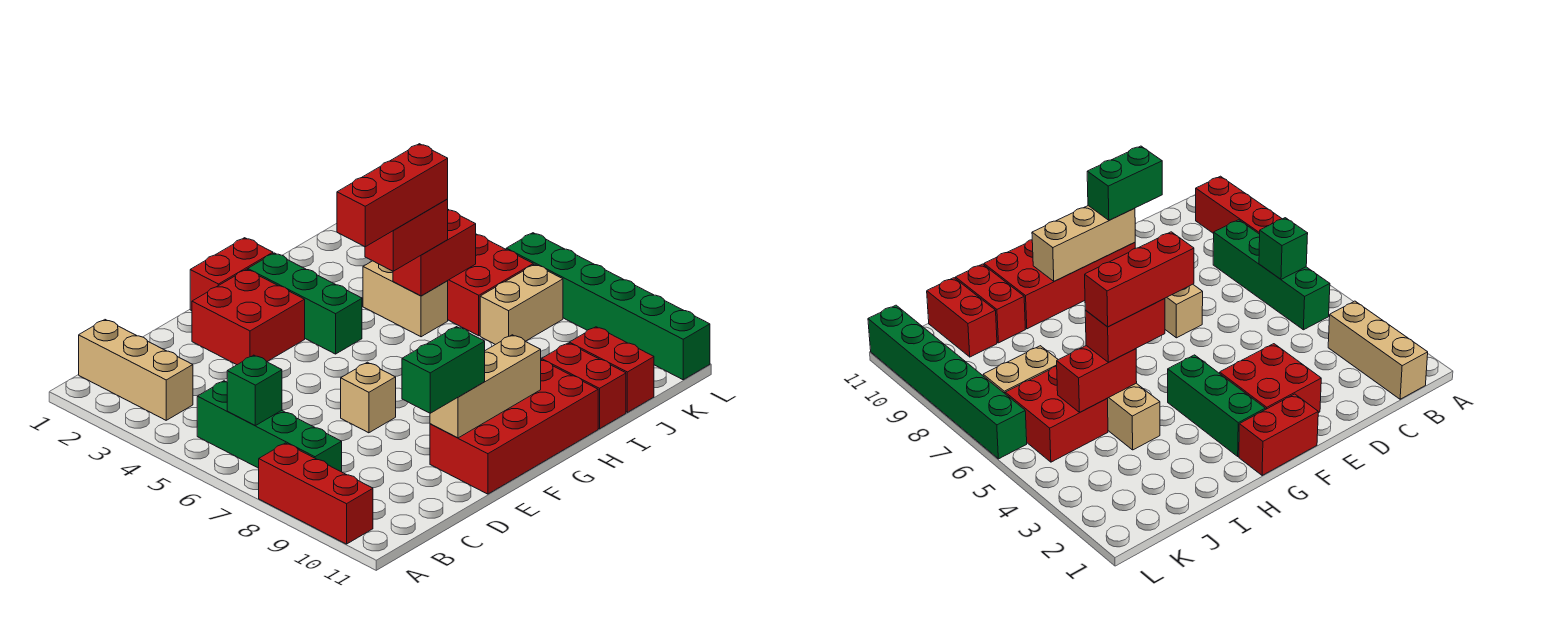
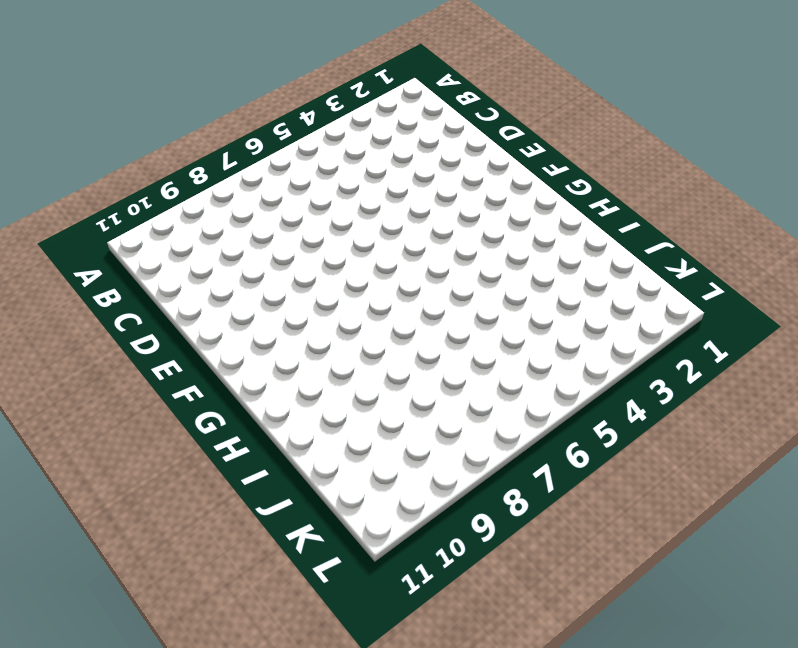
none -> red brick A8:A10 level 1
none -> tan brick B1:B3 level 1
none -> green brick B5:B8 level 1

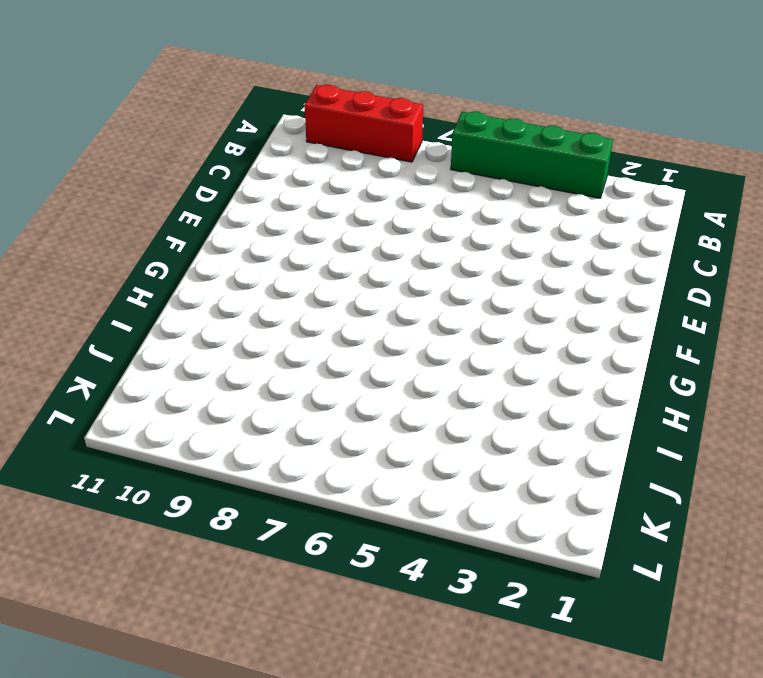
green brick A3:A6 level 1 -> green brick B5:B8 level 1
none -> tan brick B1:B3 level 1
none -> red brick E2:F3 level 1
none -> tan brick E7 level 1

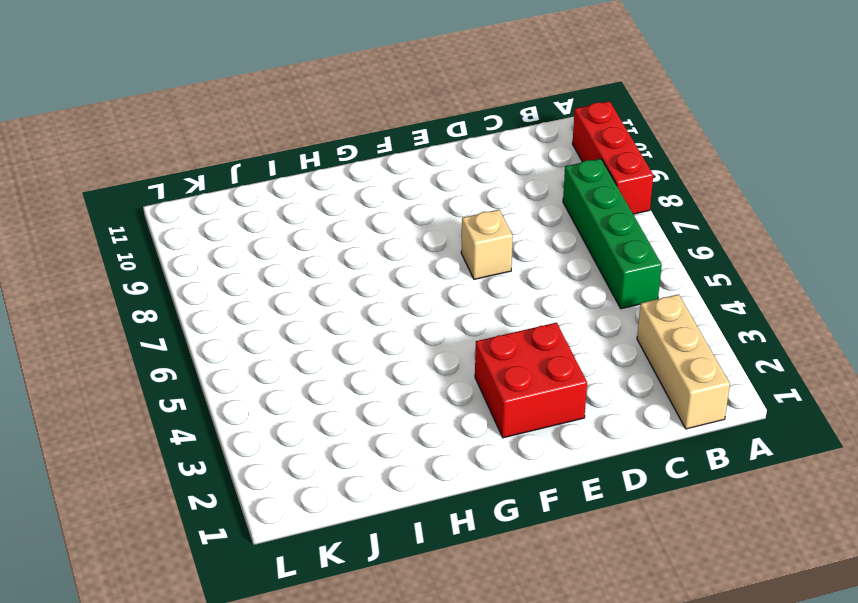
none -> red brick E10:H11 level 1
none -> red brick F1:G1 level 1
none -> green brick G2:G4 level 1

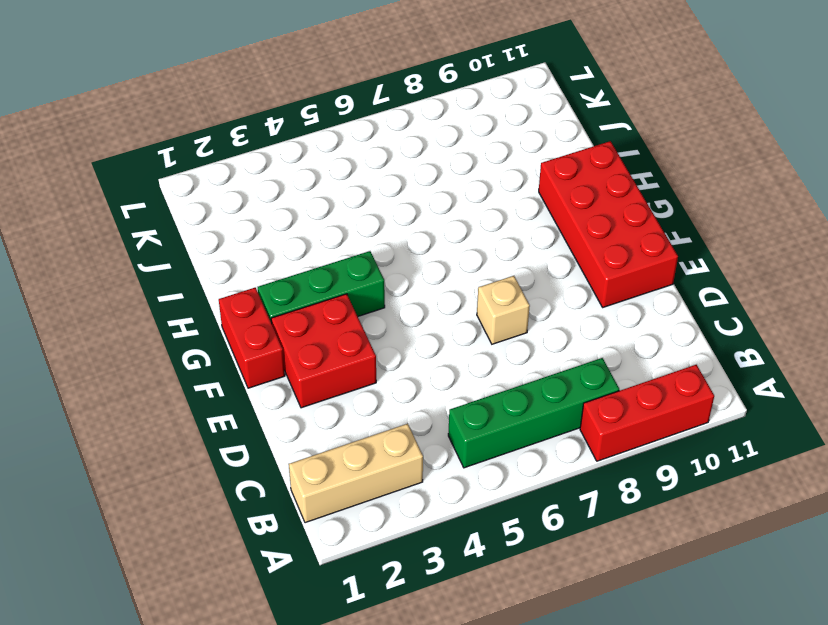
none -> tan brick I4:I5 level 1
none -> red brick I10:I11 level 1
none -> red brick J5:K6 level 1

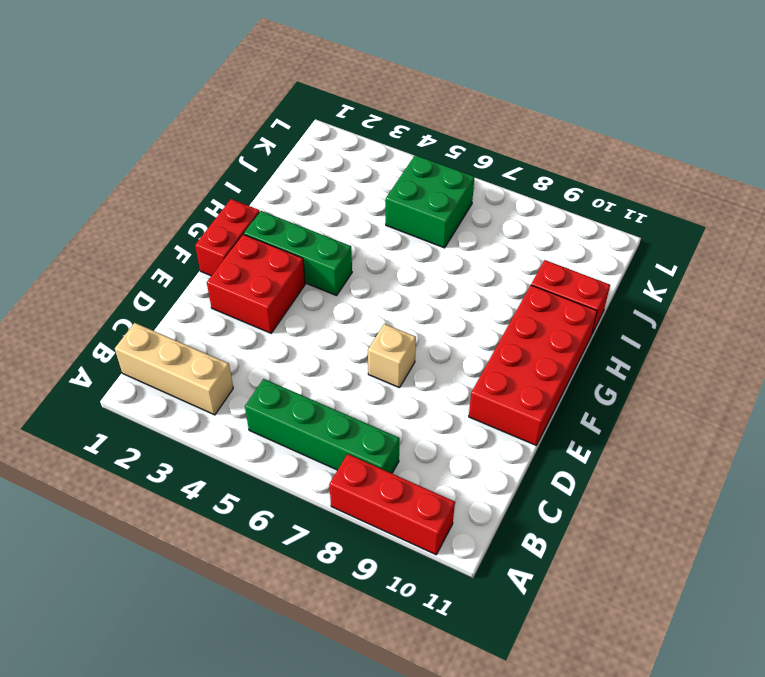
green brick J5:K6 level 1 -> red brick J5:K6 level 1
none -> tan brick I4:I5 level 1
none -> tan brick J7:K7 level 1
none -> red brick J10:J11 level 1

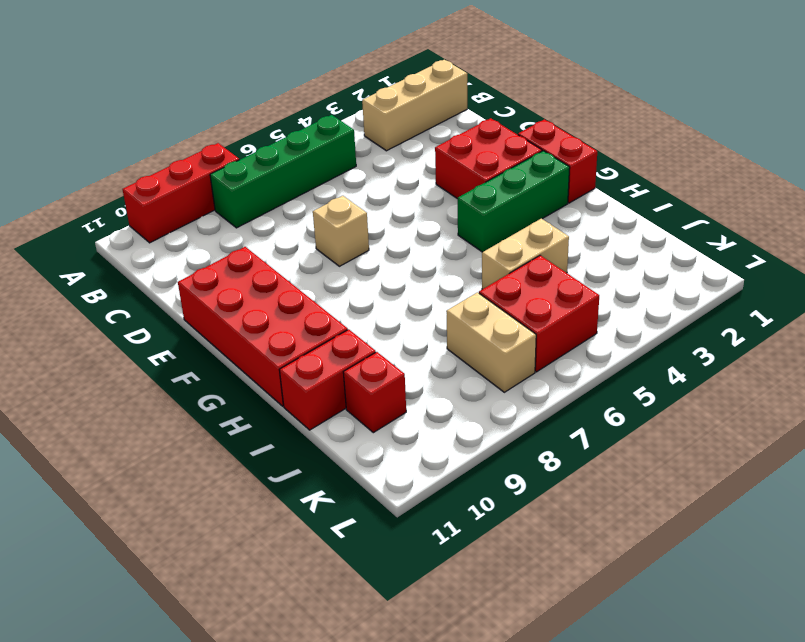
red brick J10 level 1 -> red brick J10:J11 level 1
none -> green brick L6:L11 level 1
none -> green brick B6 level 2
none -> tan brick E10:G10 level 2

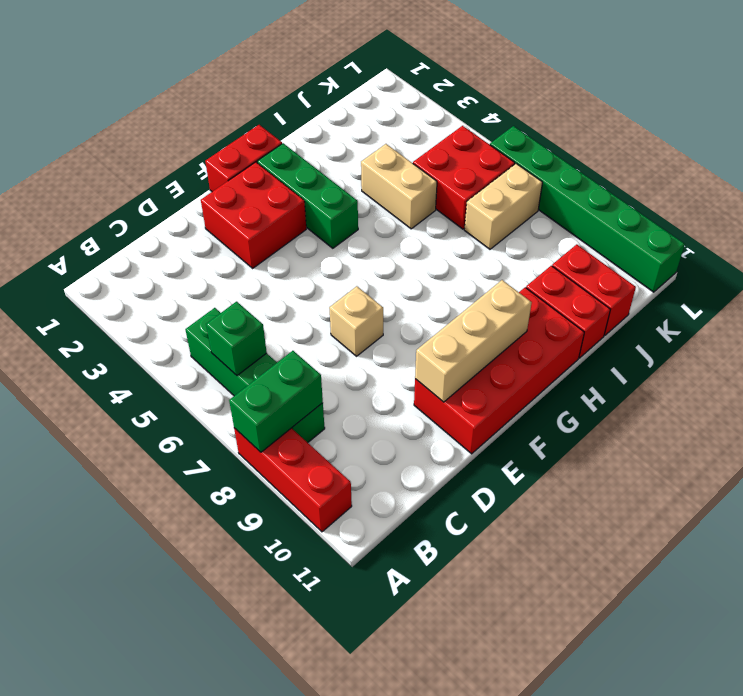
green brick A8:B8 level 2 -> green brick D10:E10 level 3
none -> tan brick B1:B3 level 1
none -> red brick I5:J5 level 2
none -> red brick H5:I5 level 3

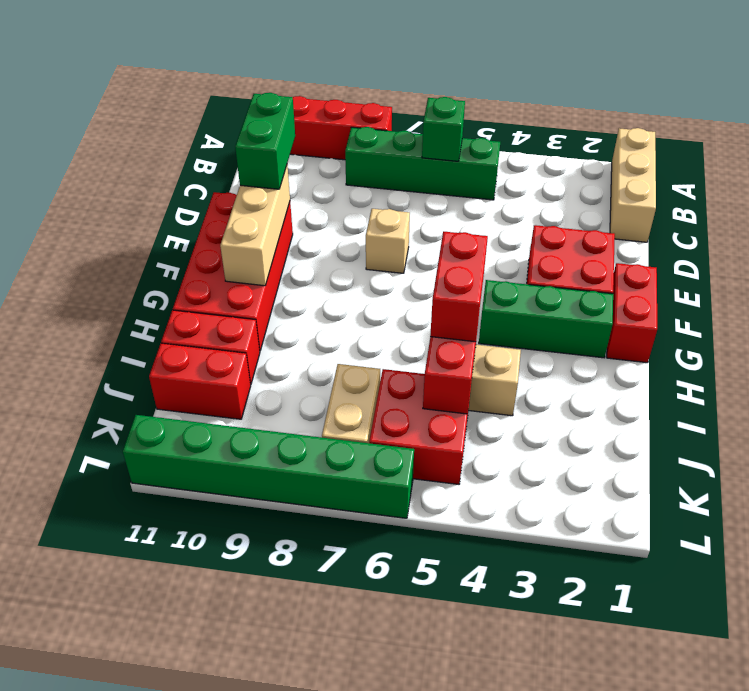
tan brick A1:C1 level 1 -> tan brick B1:B3 level 1
none -> red brick G5:I5 level 4

